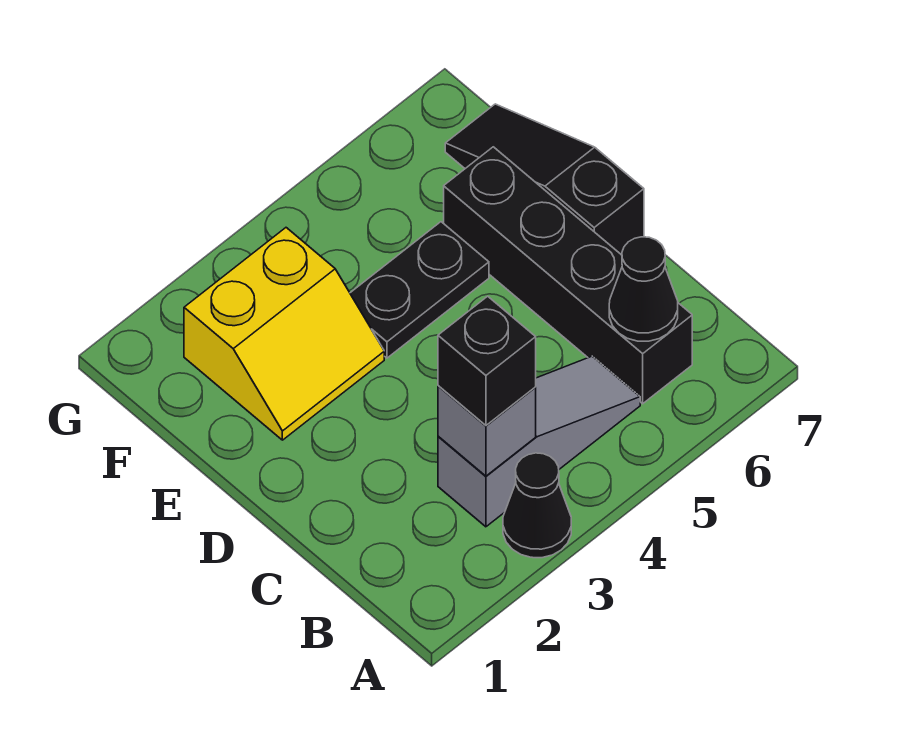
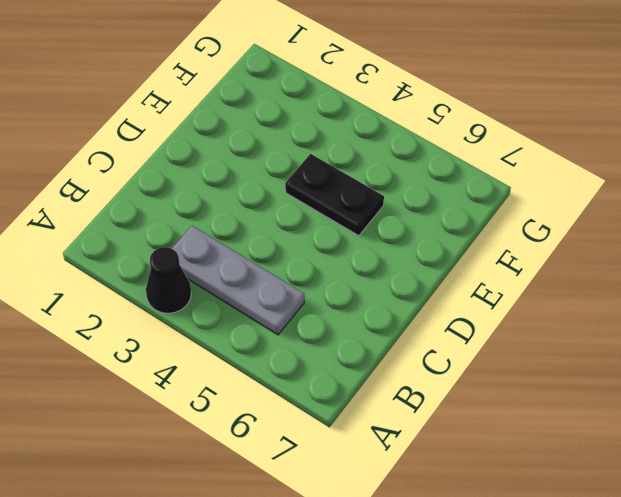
grey plate B3:B5 level 1 -> grey slope B3:B5 level 1 top 3
none -> black brick B6:E6 level 1
none -> black slope D7:F7 level 1 top D

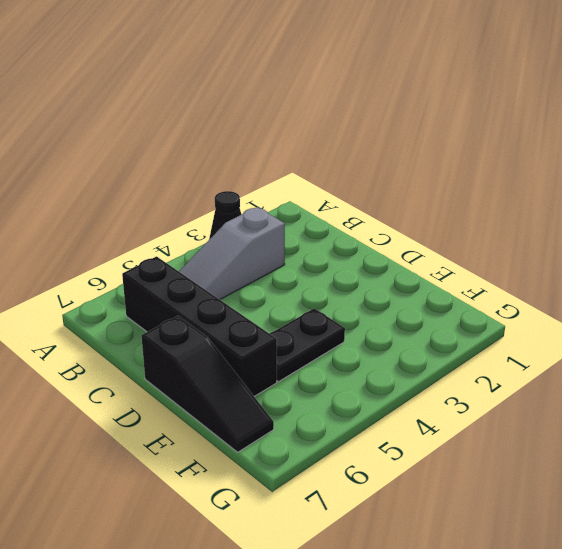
none -> yellow slope E2:F3 level 1 top F
none -> grey brick B3 level 2

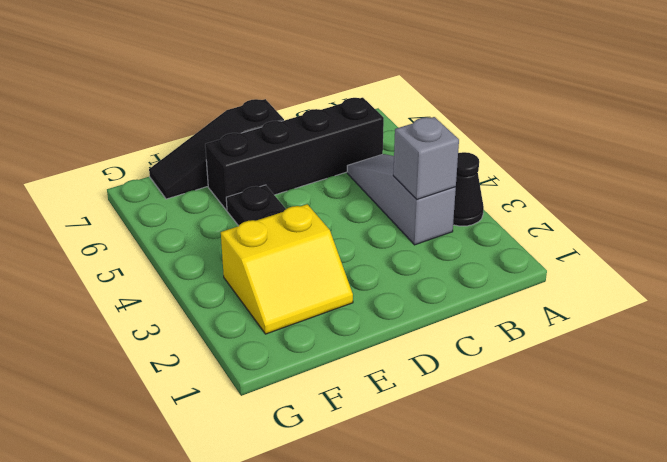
yellow slope E2:F3 level 1 top 3 -> yellow slope E2:F3 level 1 top F
none -> black cone B6 level 2
none -> black brick B3 level 3

